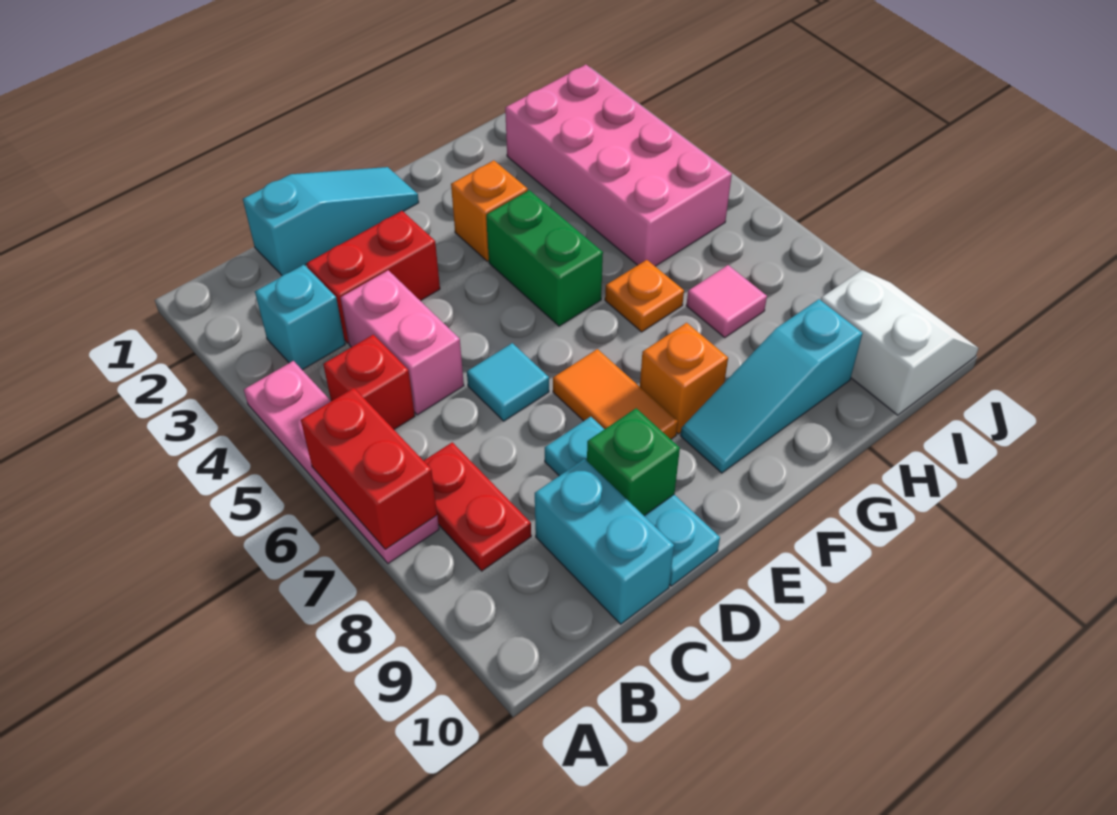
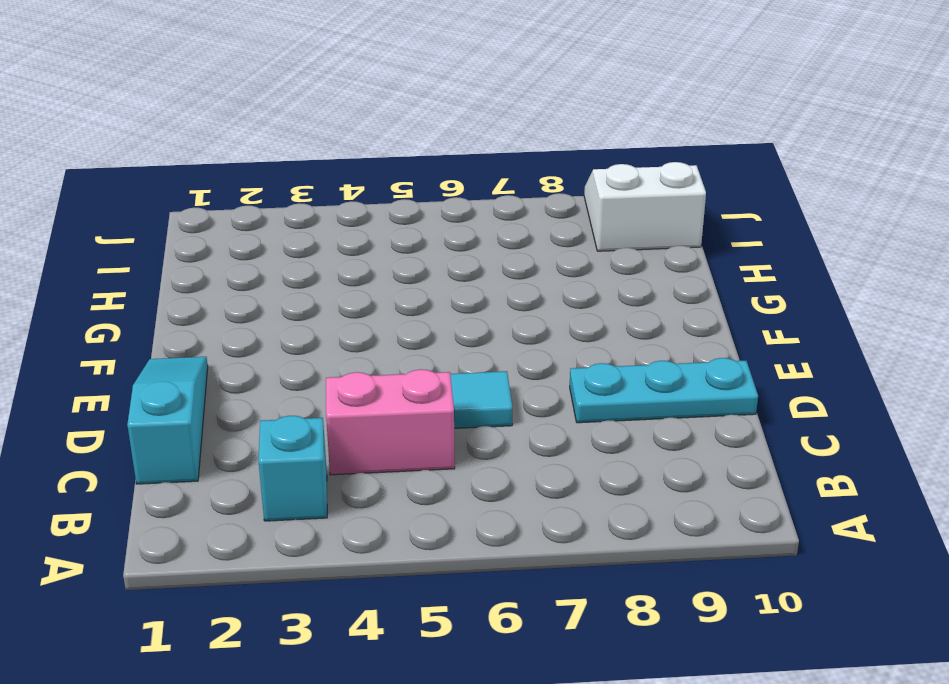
none -> pink plate A4:A7 level 1
none -> red brick B5 level 1
none -> red plate B7:B8 level 1

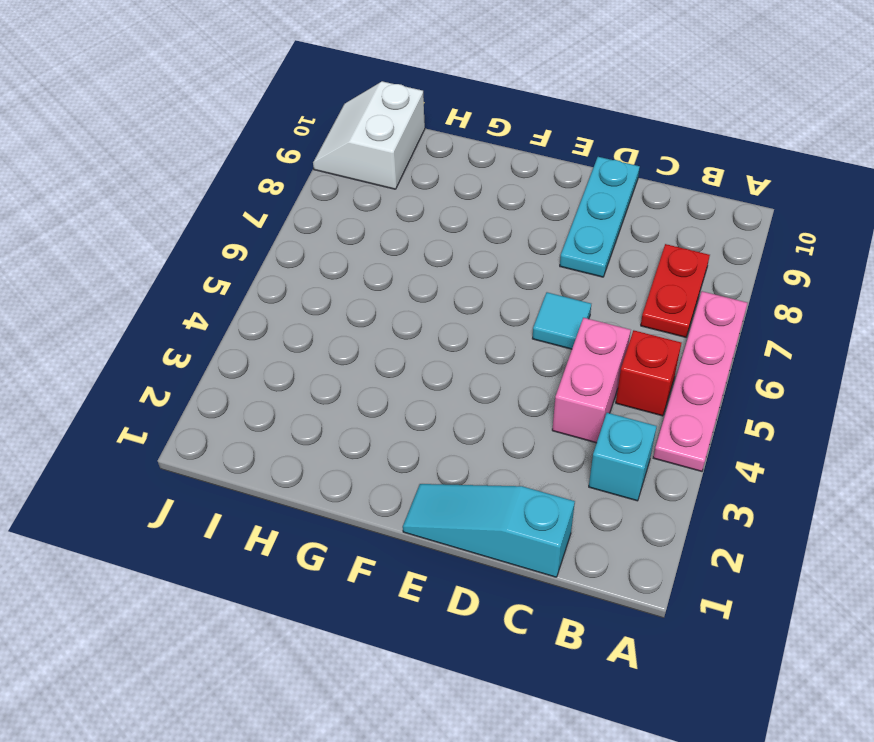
none -> red brick C3:D3 level 1
none -> cyan brick C9:C10 level 1
none -> orange tile E7:E8 level 1

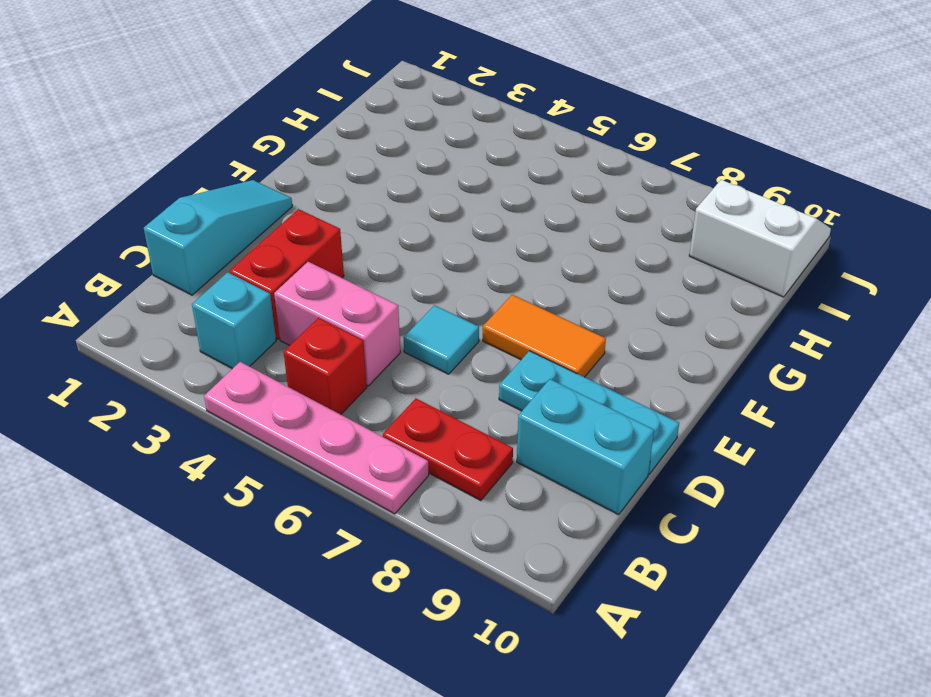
none -> orange brick F3 level 1
none -> green brick F4:F5 level 1
none -> orange brick F8 level 1

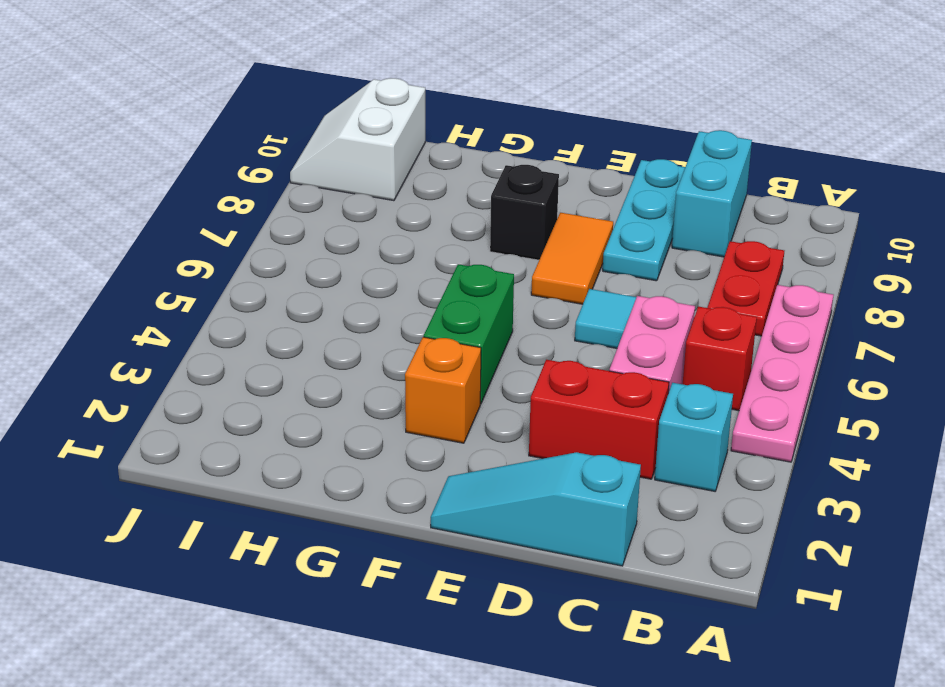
black brick F8 level 1 -> orange brick F8 level 1
none -> cyan slope F9:H9 level 1 top H
none -> orange plate G6 level 1
none -> pink brick H2:I5 level 1

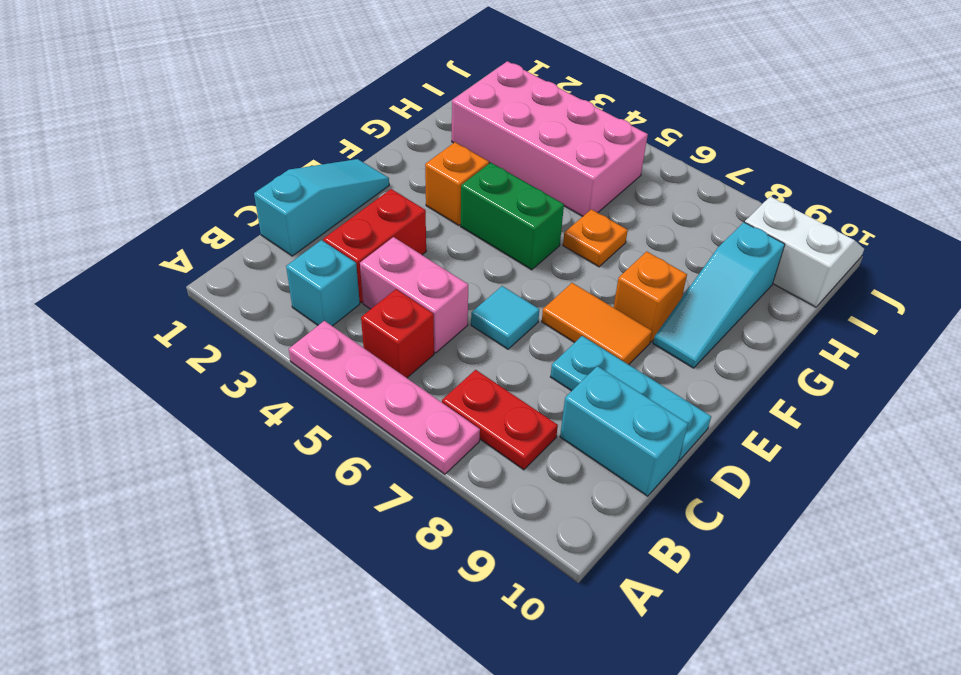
none -> pink tile H7 level 1
none -> red brick A6:A7 level 2
none -> green brick D9 level 2

